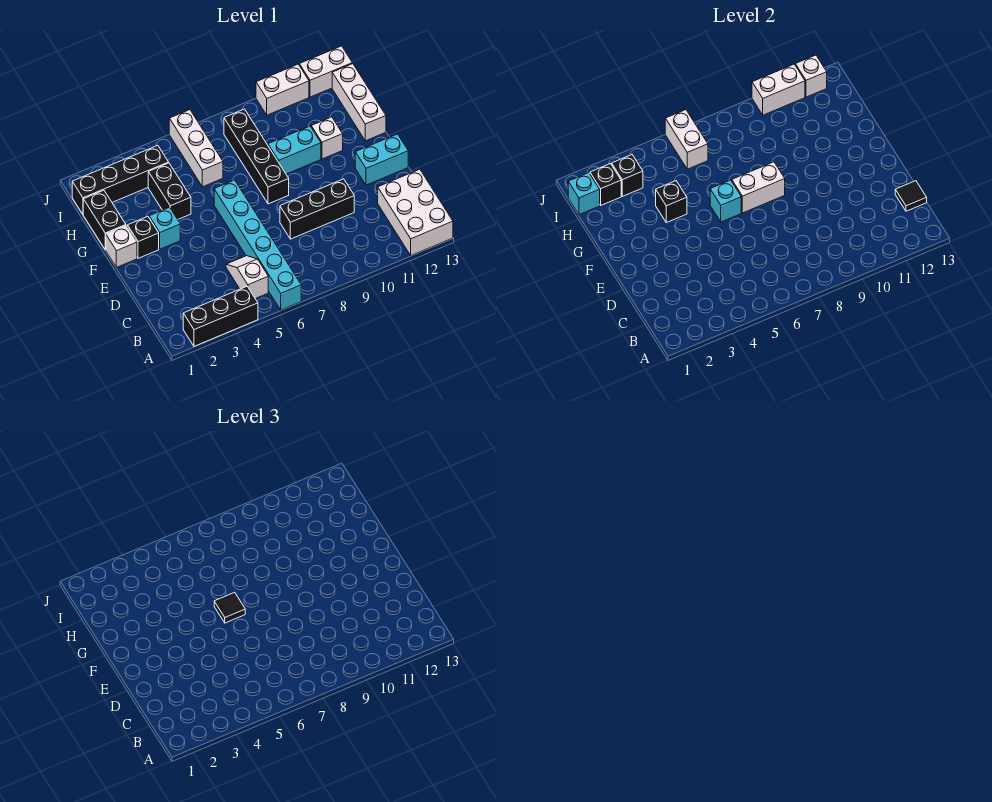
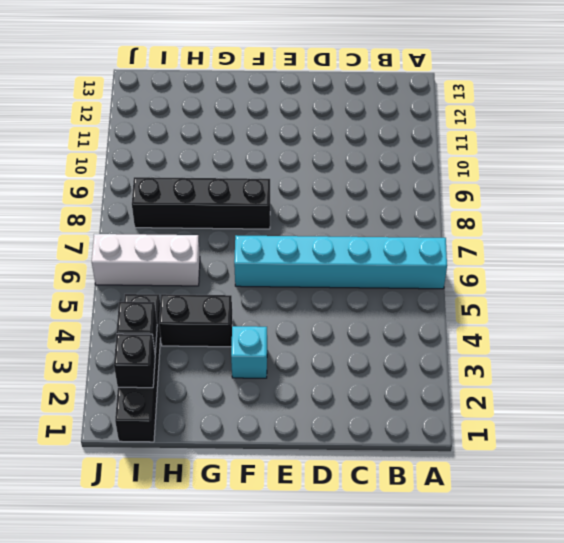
none -> black brick A2:A4 level 1
none -> white brick A12:C13 level 1
none -> white slope B5:C5 level 1 top B
none -> black brick D8:D10 level 1

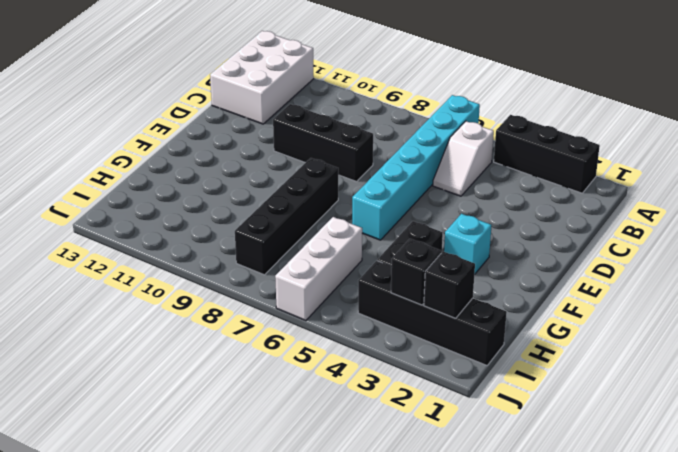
none -> cyan brick E12:E13 level 1
none -> white brick F1 level 1
none -> black brick F2 level 1
none -> black brick G1:H1 level 1

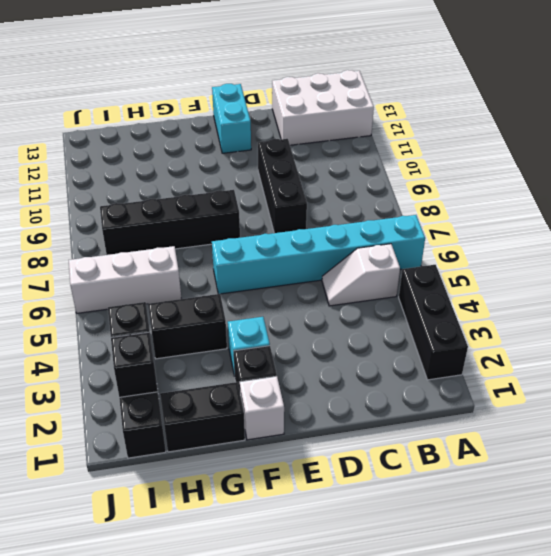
none -> cyan brick G9:G10 level 1
none -> white brick G11 level 1
none -> white brick G13:I13 level 1
none -> white brick J10:J11 level 1

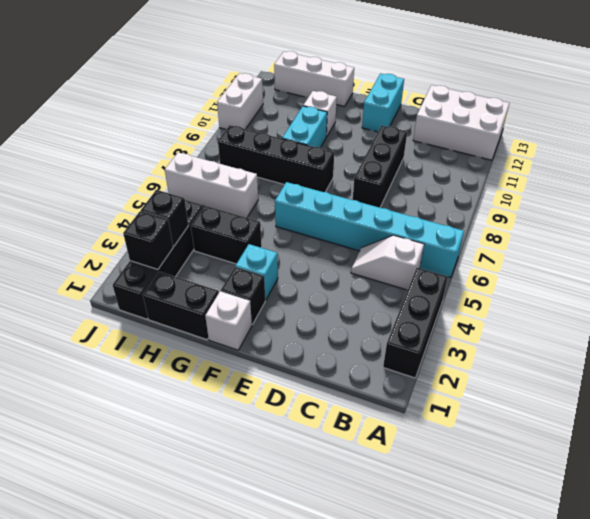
none -> white brick J12:J13 level 1
none -> black tile C13 level 2
none -> cyan brick F6 level 2
none -> white brick F7:F8 level 2

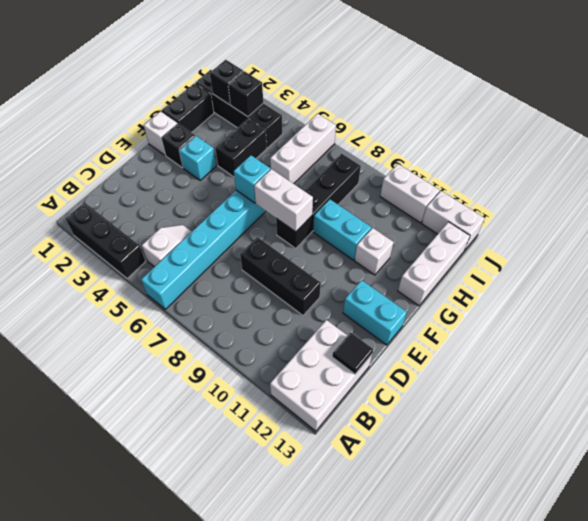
none -> black brick G4 level 2
none -> cyan brick I1 level 2
none -> white brick I6:J6 level 2
none -> white brick J10:J11 level 2

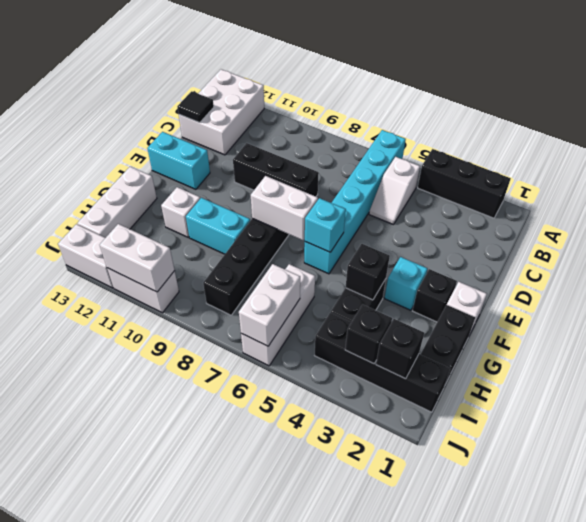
none -> cyan brick I1 level 2
none -> white brick J12 level 2
none -> black tile F6 level 3

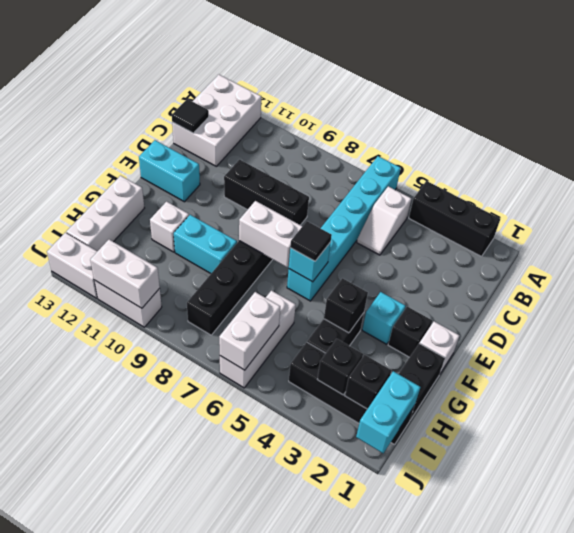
cyan brick I1:J1 level 2 -> cyan brick I1 level 2
none -> white brick J12 level 2

